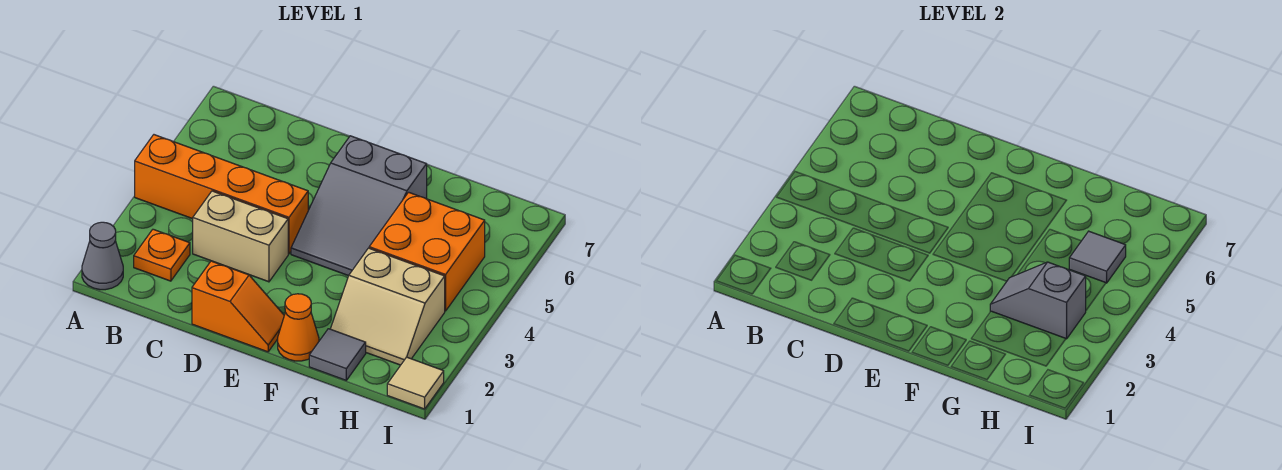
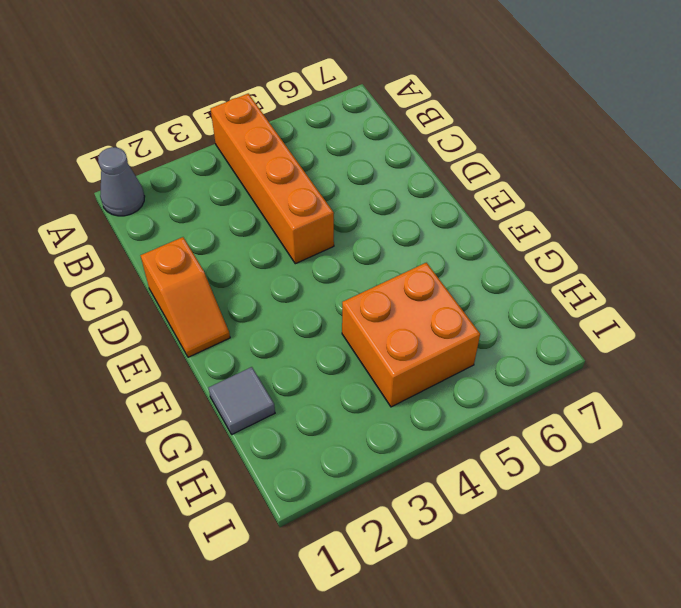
none -> orange plate B2 level 1
none -> tan brick C3:D3 level 1
none -> grey slope E4:F6 level 1 top 6

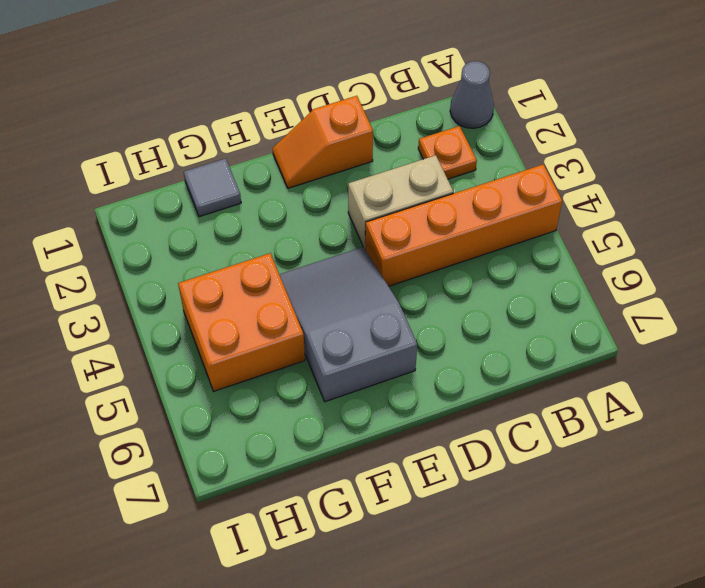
none -> orange cone F1 level 1
none -> tan slope G2:H3 level 1 top 3
none -> tan tile I1 level 1

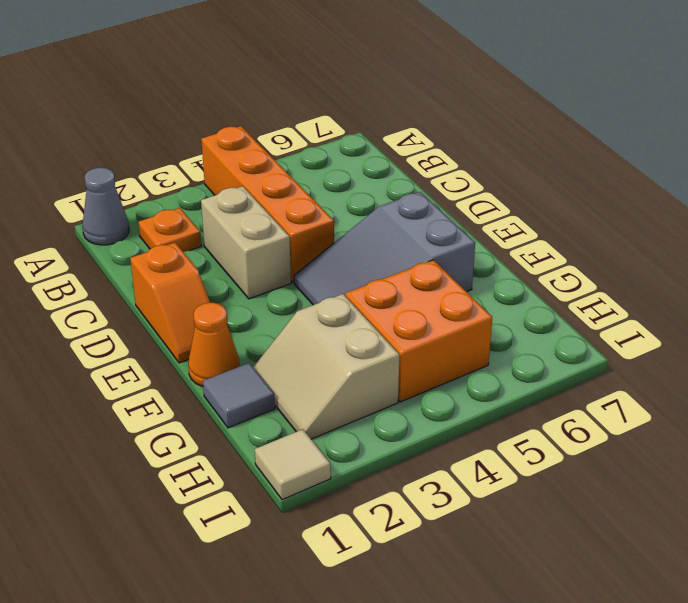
none -> grey slope G3:H3 level 2 top H
none -> grey tile H5 level 2

